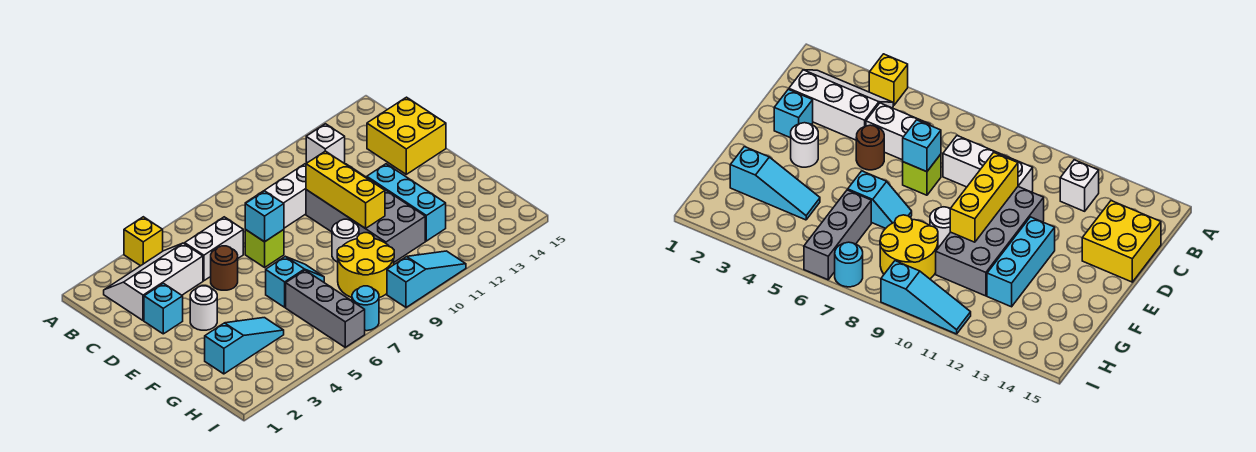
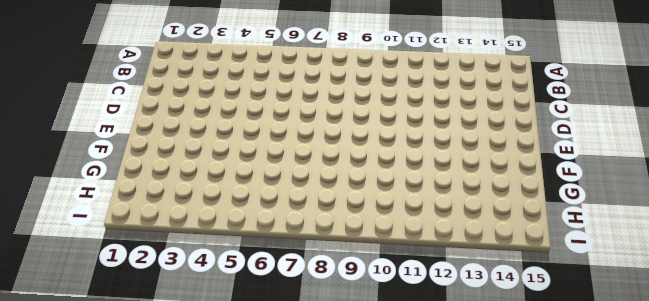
none -> yellow brick A4 level 1
none -> white slope B2:C4 level 1 top C
none -> white brick B12 level 1

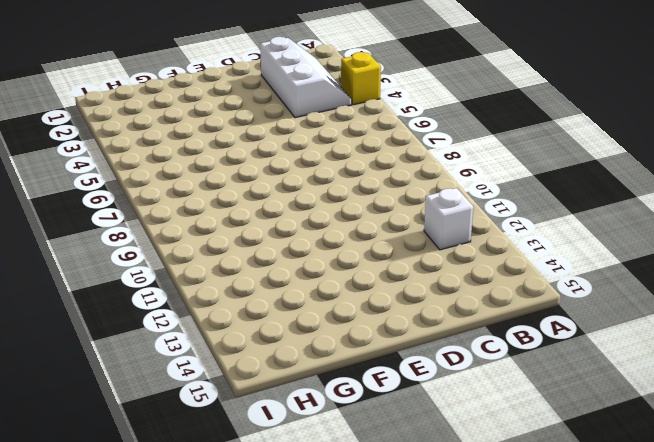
none -> white brick C5:C6 level 1
none -> white brick C8:C10 level 1
none -> yellow brick C14:D15 level 1

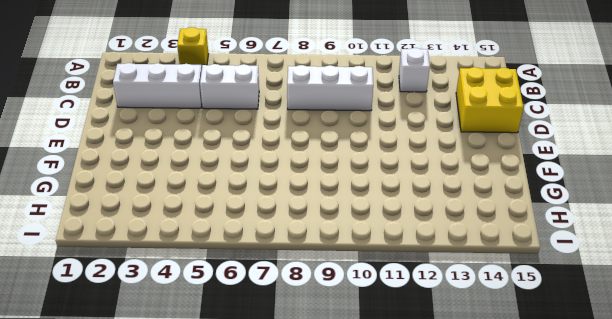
none -> cyan brick D2 level 1
none -> brown round brick D5 level 1
none -> lime brick D7 level 1

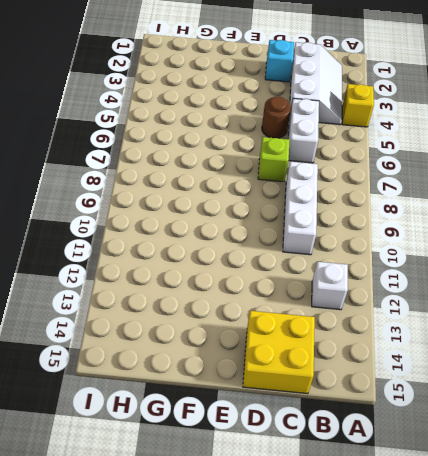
none -> grey brick D10:G11 level 1
none -> white round brick E3 level 1
none -> cyan brick E12:G12 level 1

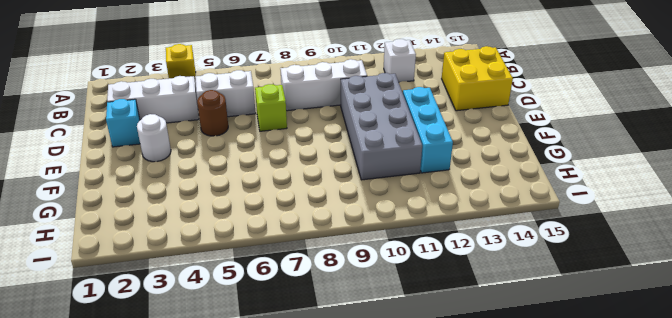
none -> cyan slope F6:F7 level 1 top 6
none -> white round brick F9 level 1
none -> cyan slope G2:G4 level 1 top 2

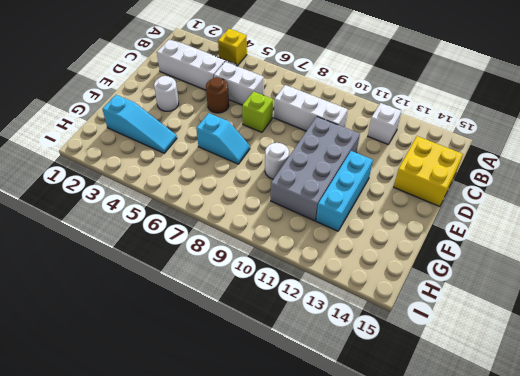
none -> cyan brick D2 level 1
none -> grey brick G6:I6 level 1
none -> yellow round brick G8:H9 level 1

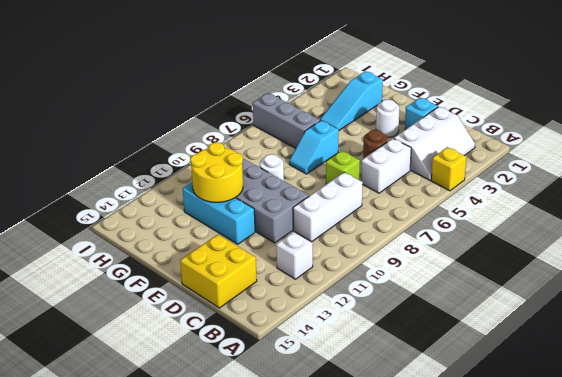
yellow round brick F11:G12 level 2 -> yellow round brick G8:H9 level 1
none -> cyan round brick I7 level 1
none -> cyan slope I9:I11 level 1 top 9
none -> cyan brick D7 level 2

